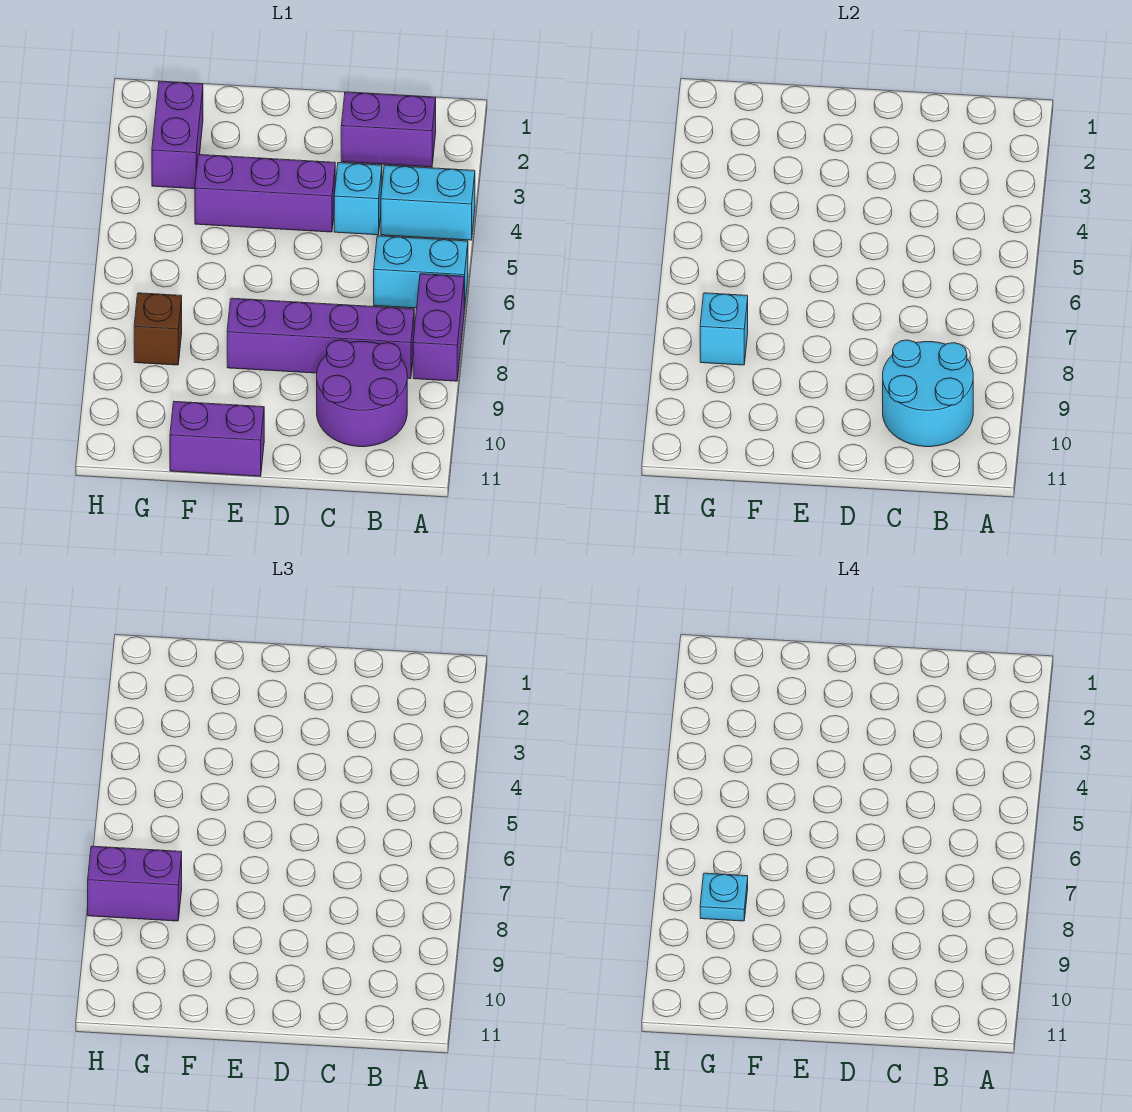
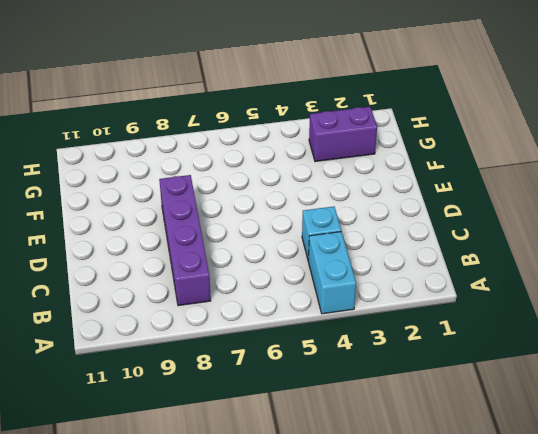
none -> cyan brick A6:B6 level 1
none -> purple brick A7:A8 level 1
none -> purple brick B2:C2 level 1

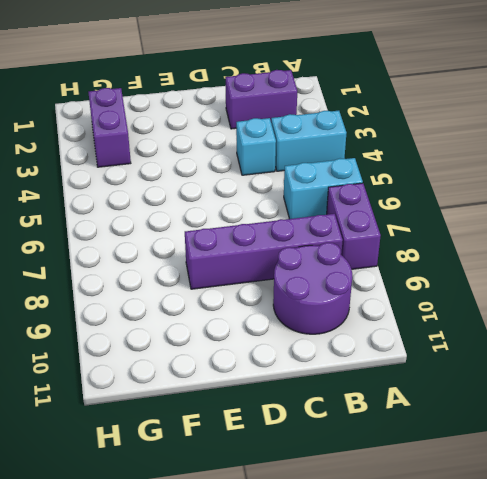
none -> purple brick D4:F4 level 1
none -> purple brick E11:F11 level 1
none -> brown brick G8 level 1

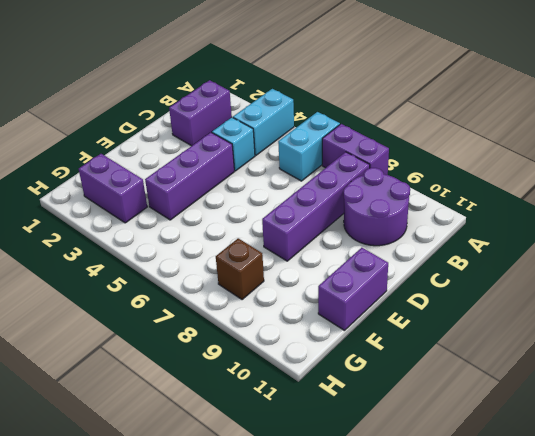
none -> cyan round brick B9:C10 level 2
none -> cyan brick G8 level 2
none -> purple brick G8:H8 level 3

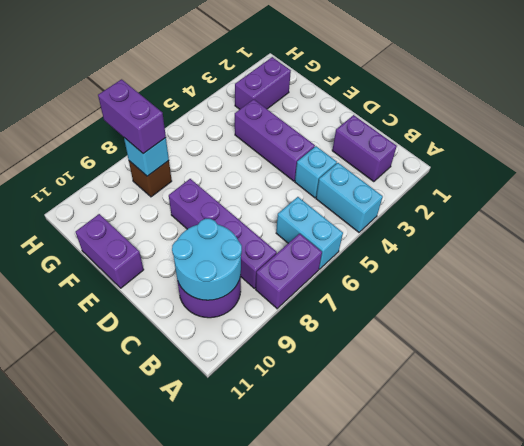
none -> cyan plate G8 level 4

